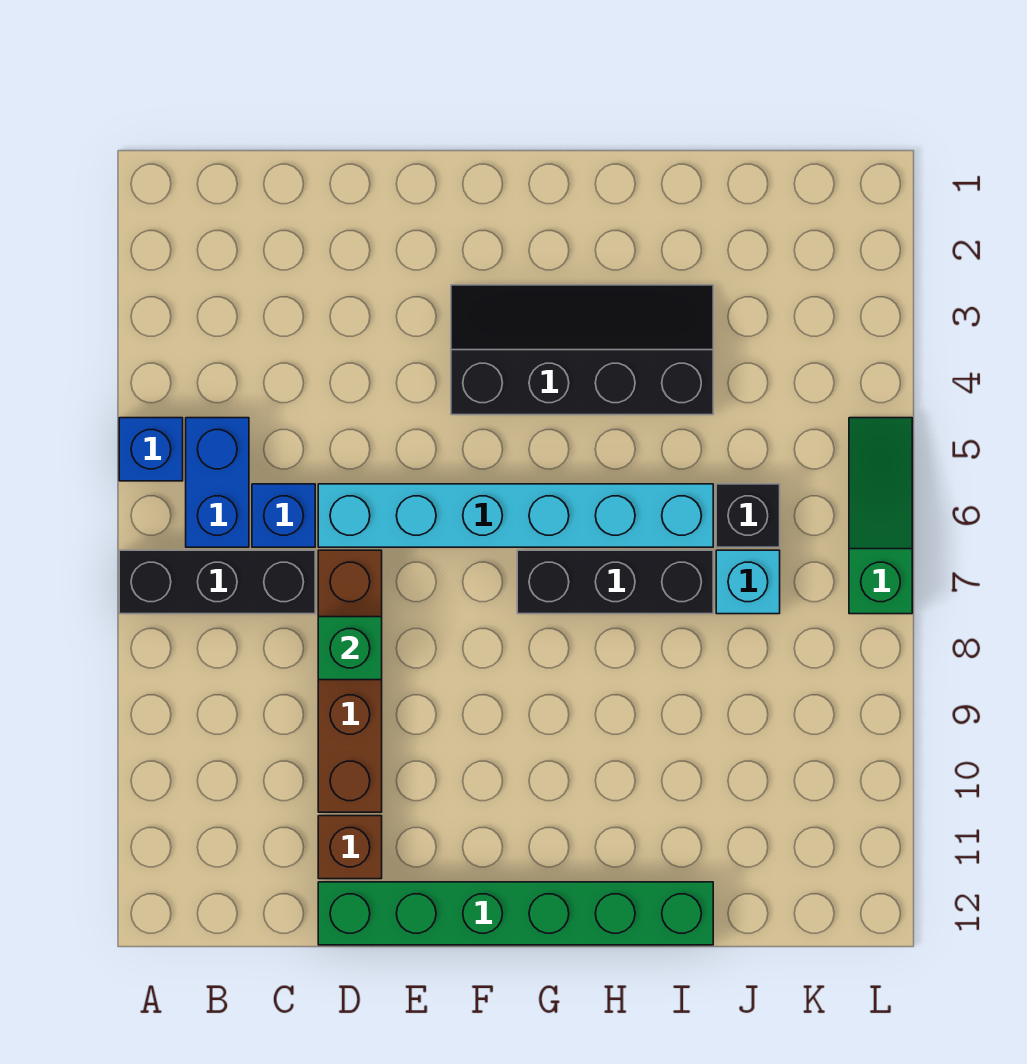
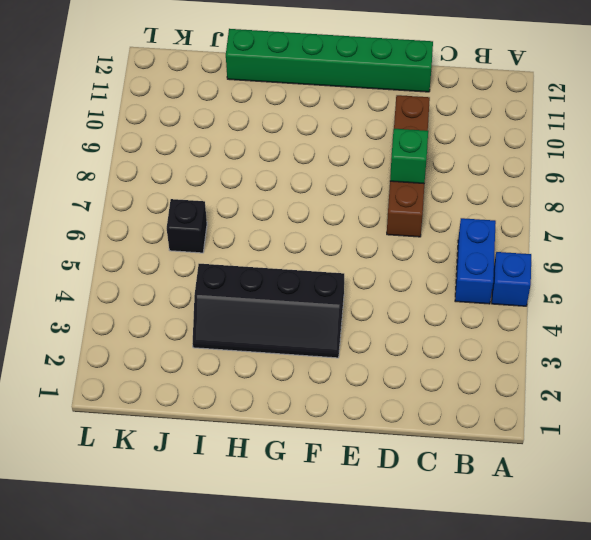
none -> black brick A7:C7 level 1
none -> blue brick C6 level 1
none -> cyan brick D6:I6 level 1

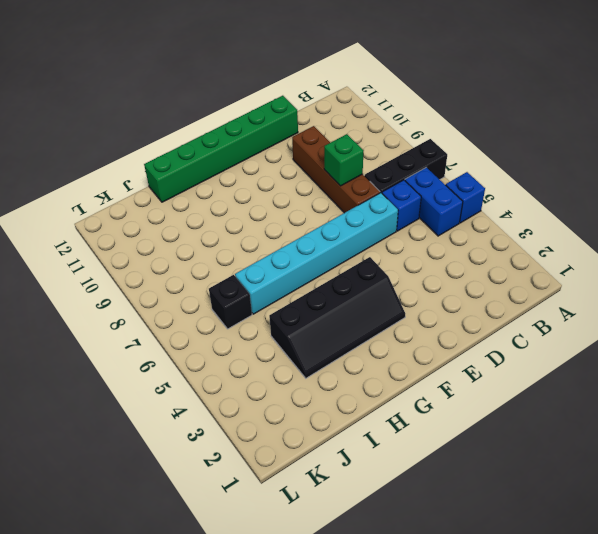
none -> brown brick D11 level 1
none -> black brick G7:I7 level 1
none -> cyan brick J7 level 1

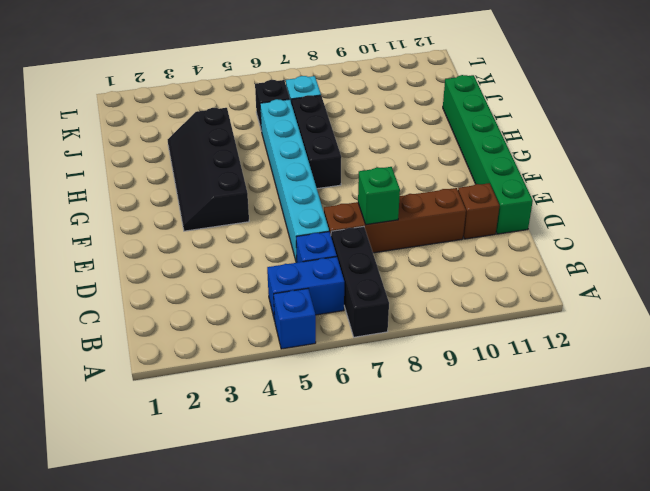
none -> green slope L5:L7 level 1 top 7

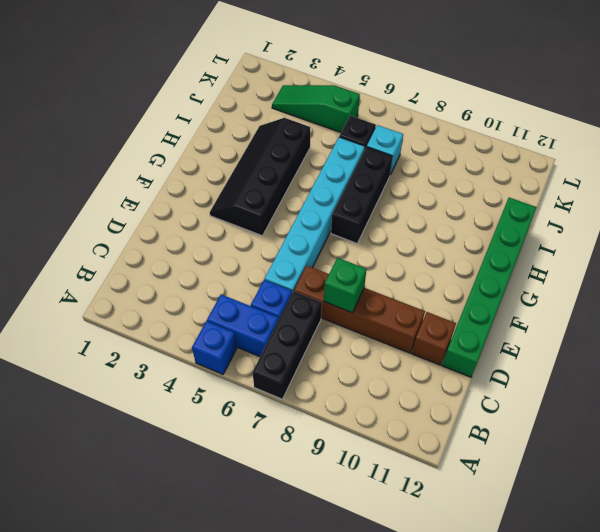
green slope K3:K5 level 1 top 5 -> green slope L5:L7 level 1 top 7

